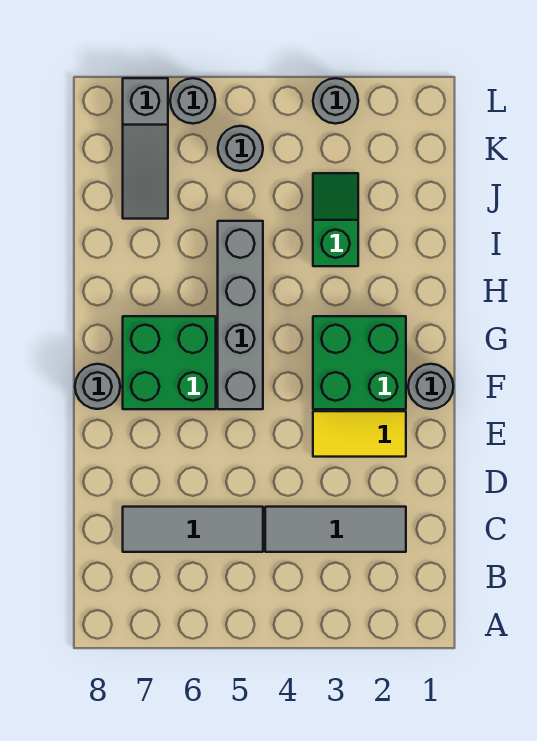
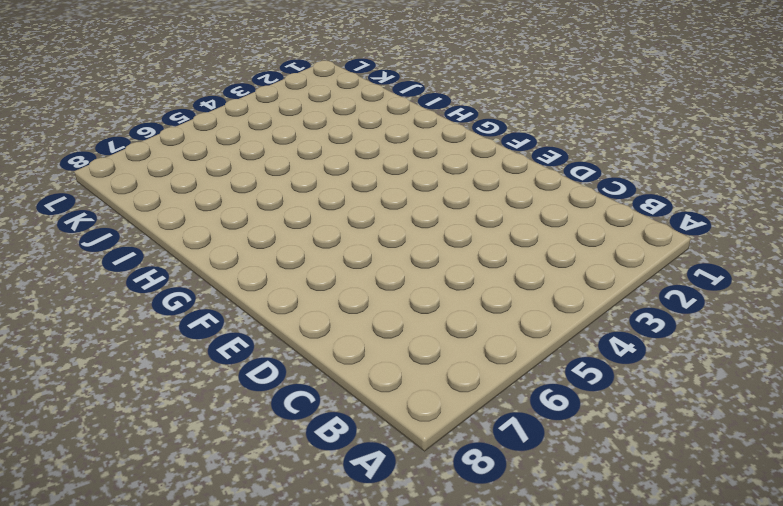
none -> grey tile C2:C4 level 1
none -> grey tile C5:C7 level 1
none -> yellow tile E2:E3 level 1

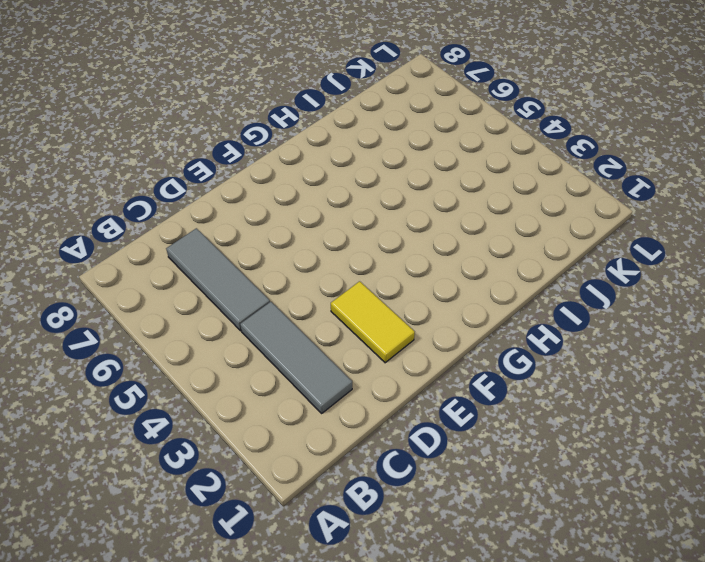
none -> grey round brick F1 level 1
none -> green brick F2:G3 level 1
none -> grey brick F5:I5 level 1

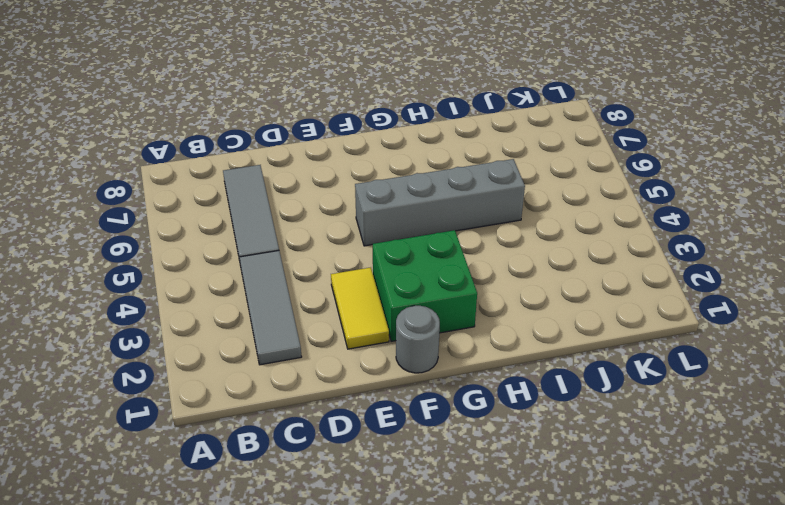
none -> green brick F6:G7 level 1
none -> grey round brick F8 level 1
none -> green slope I3:J3 level 1 top I

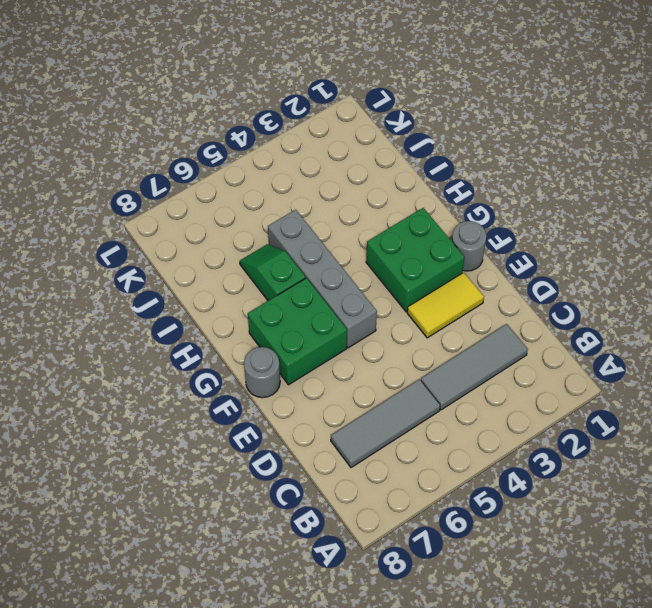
green slope H6:I6 level 1 top H -> green slope I3:J3 level 1 top I
none -> grey slope J7:L7 level 1 top L
none -> grey round brick K5 level 1
none -> grey round brick L3 level 1

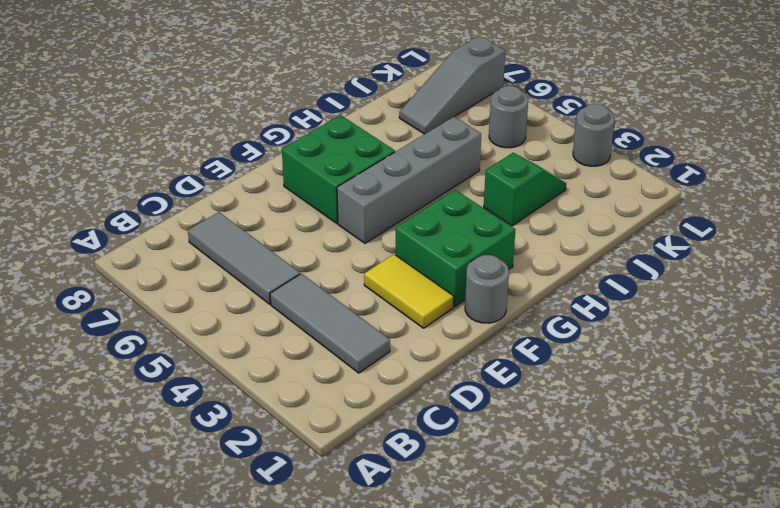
none -> grey round brick F8 level 1
none -> grey round brick L6 level 1

